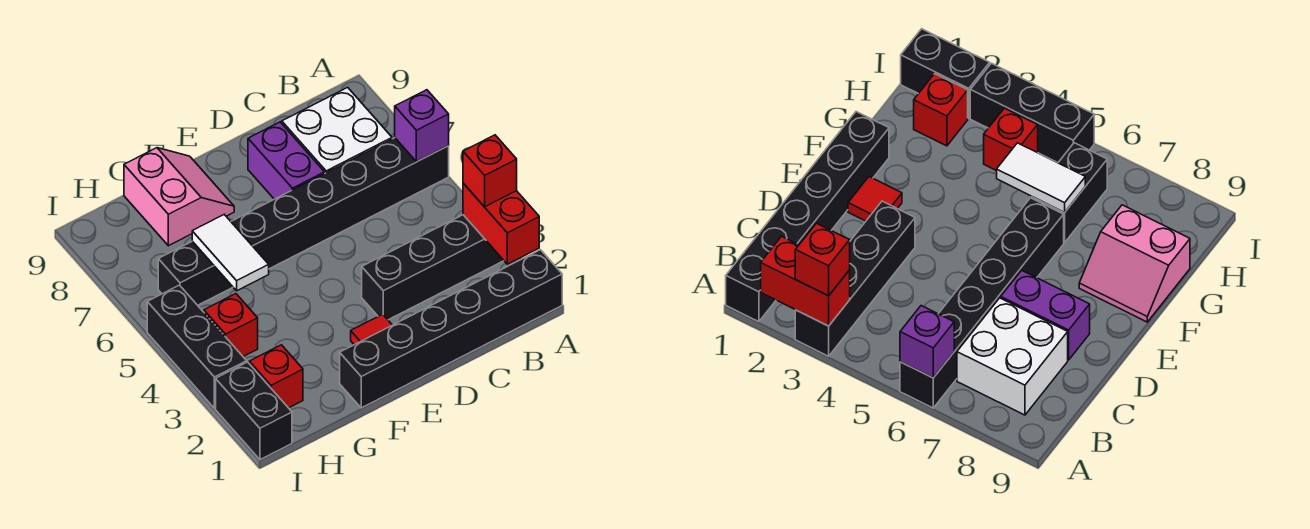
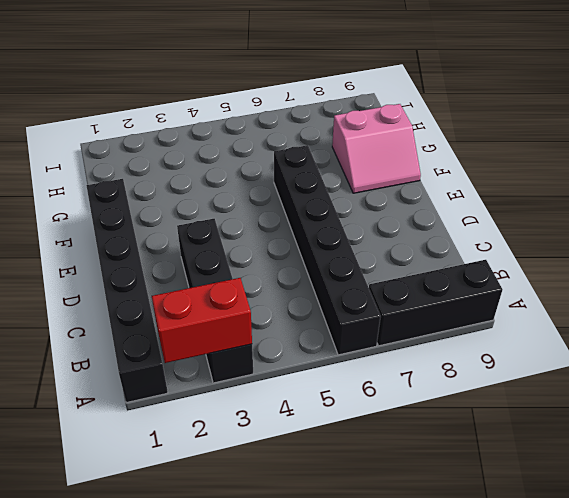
black brick A7:A9 level 1 -> black brick I3:I5 level 1
none -> white brick B7:C8 level 1
none -> purple brick D7:D8 level 1
none -> red tile E2 level 1

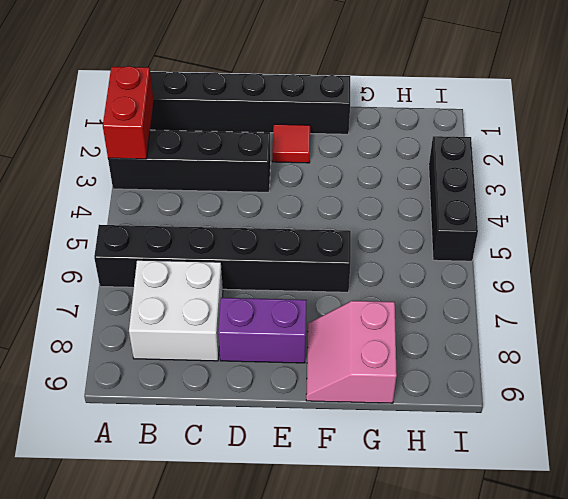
purple brick D8:E8 level 1 -> purple brick D7:D8 level 1
none -> black brick G6:H6 level 1
none -> red brick H2 level 1
none -> red brick H4 level 1

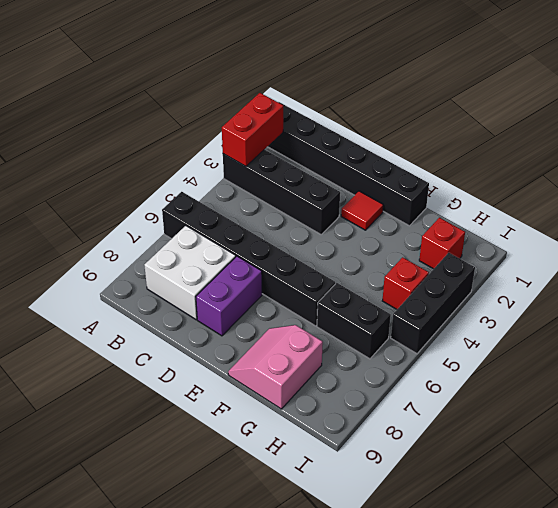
none -> black brick I1:I2 level 1
none -> purple brick A6 level 2
none -> white tile G5:G6 level 2

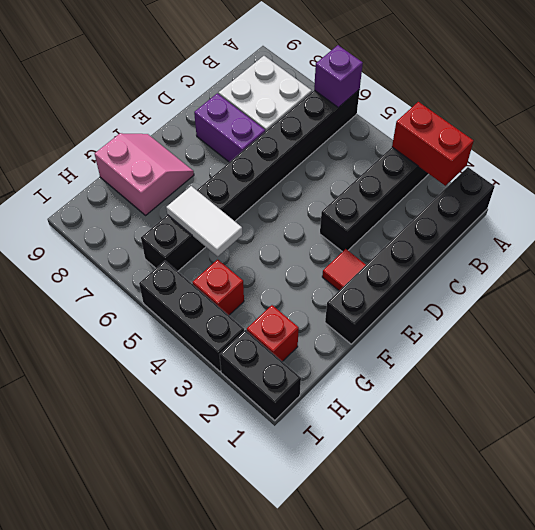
none -> red brick A3 level 3

